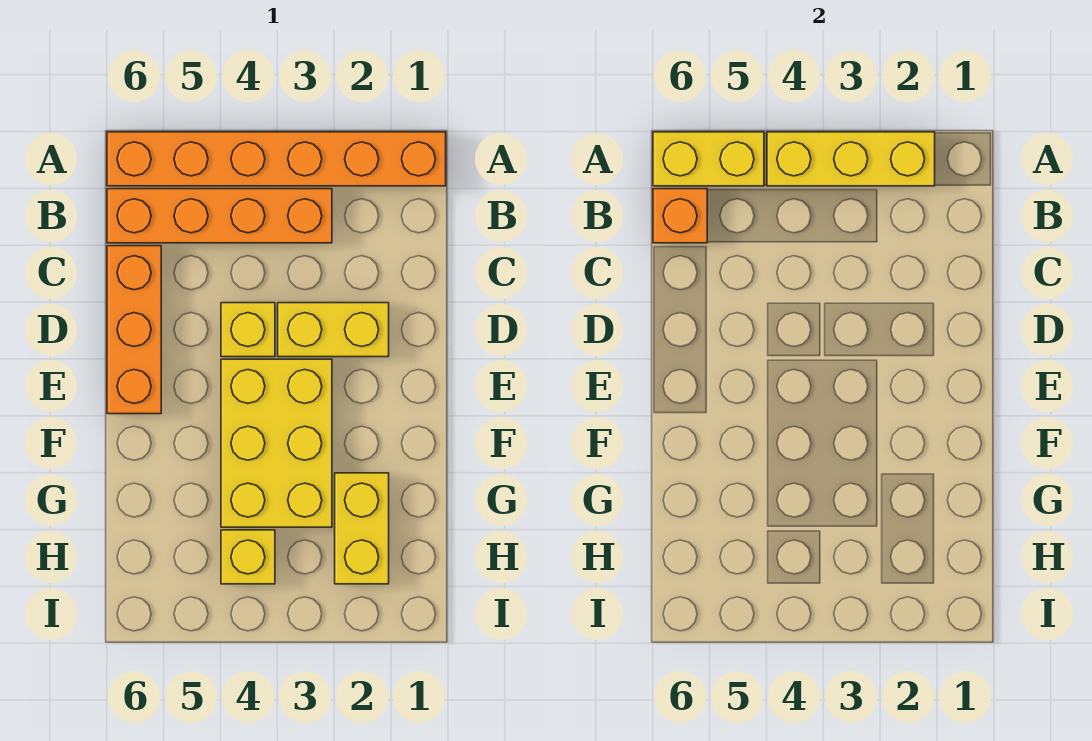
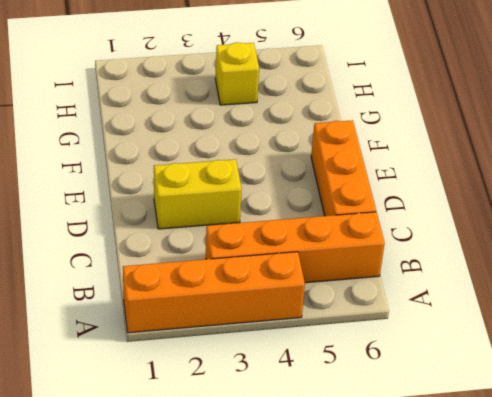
orange brick A1:A4 level 1 -> orange brick A1:A6 level 1
none -> yellow brick D4 level 1
none -> yellow brick E3:G4 level 1

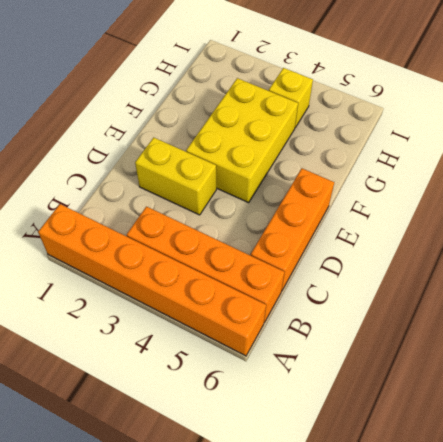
none -> yellow brick D4 level 1
none -> yellow brick G2:H2 level 1

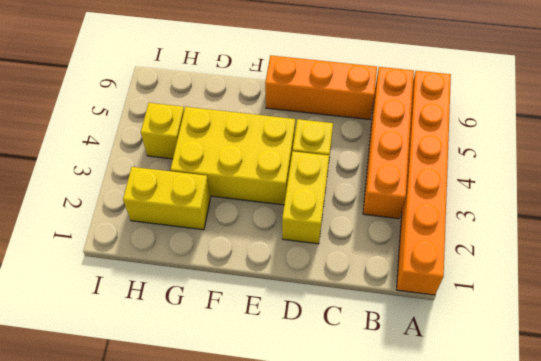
none -> yellow brick A2:A4 level 2
none -> yellow brick A5:A6 level 2

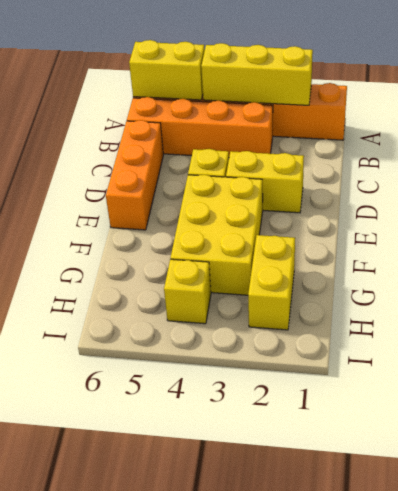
none -> orange brick B6 level 2

